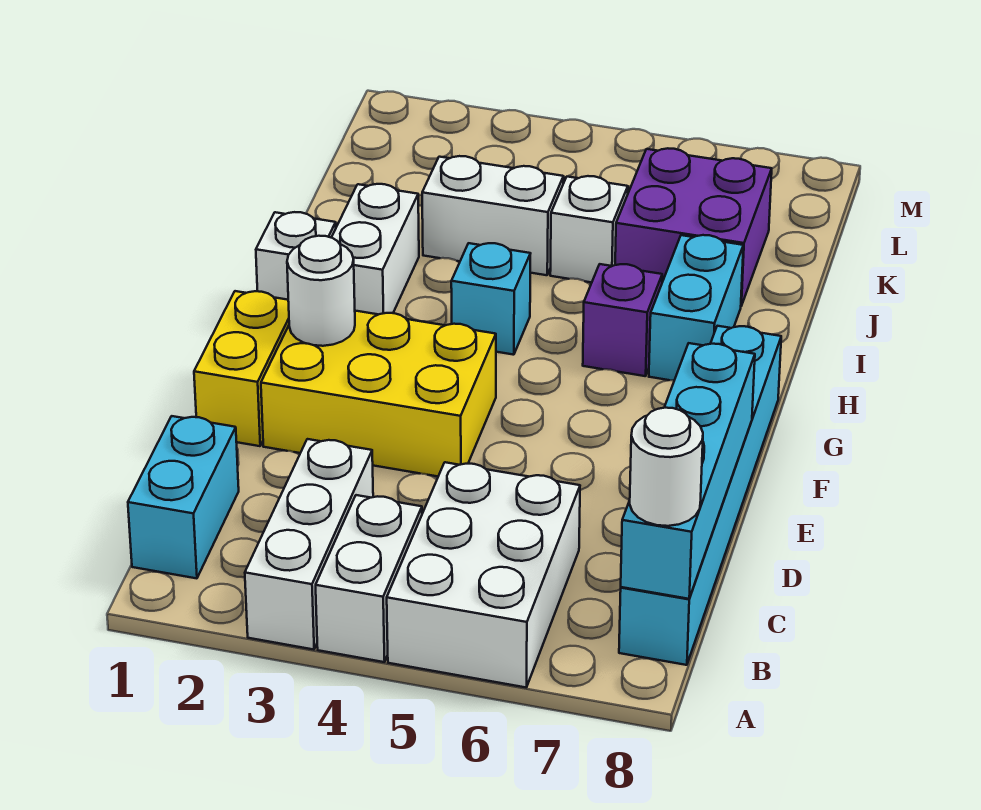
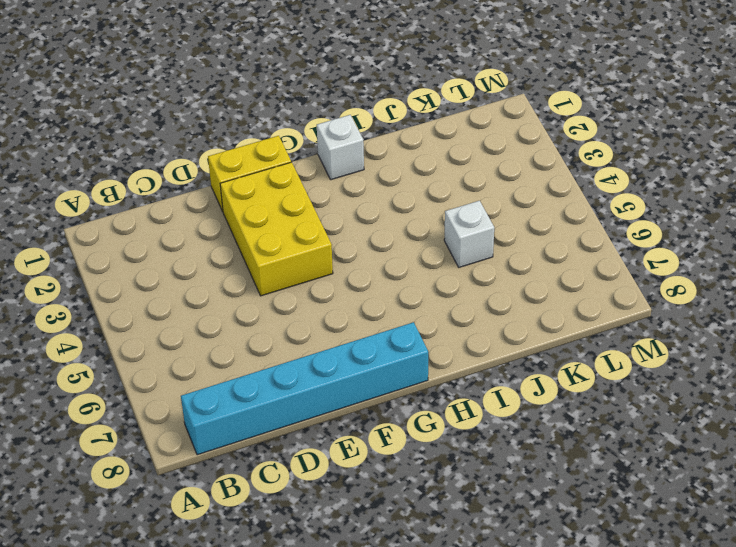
none -> white brick A3:C3 level 1
none -> white brick A4:B4 level 1
none -> white brick A5:C6 level 1

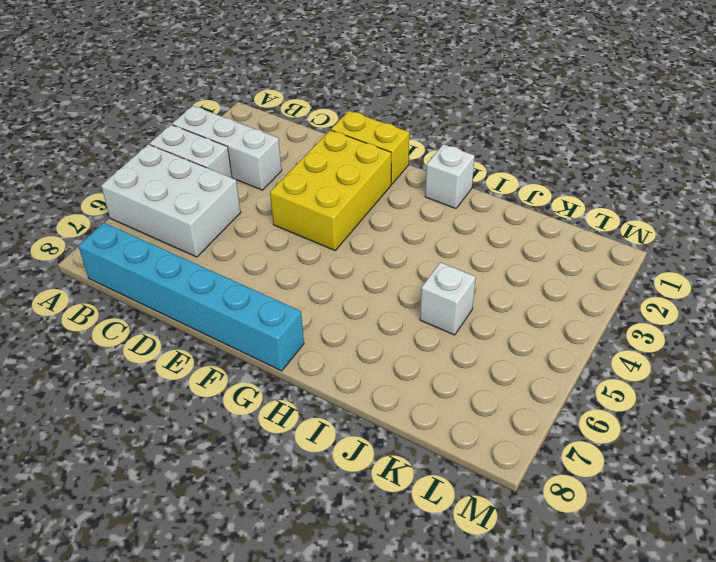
none -> cyan brick B1:C1 level 1
none -> white brick H2:I2 level 1
none -> cyan brick H4 level 1

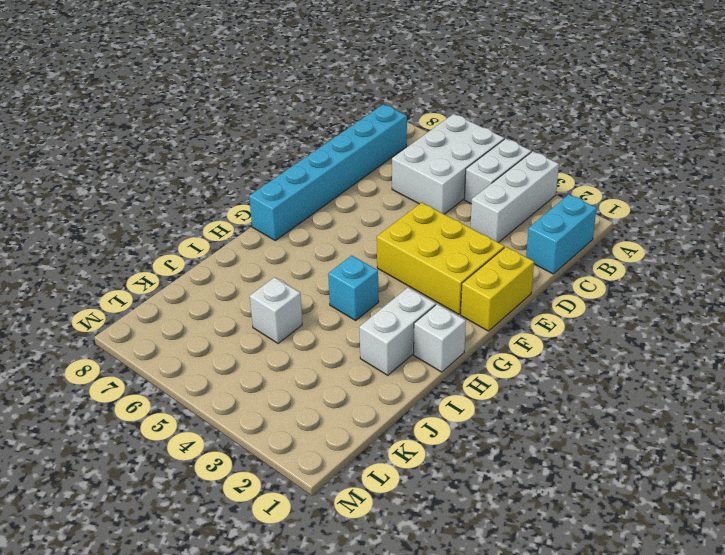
none -> purple brick H6 level 1
none -> cyan brick H7:I7 level 1
none -> white brick J3:J4 level 1

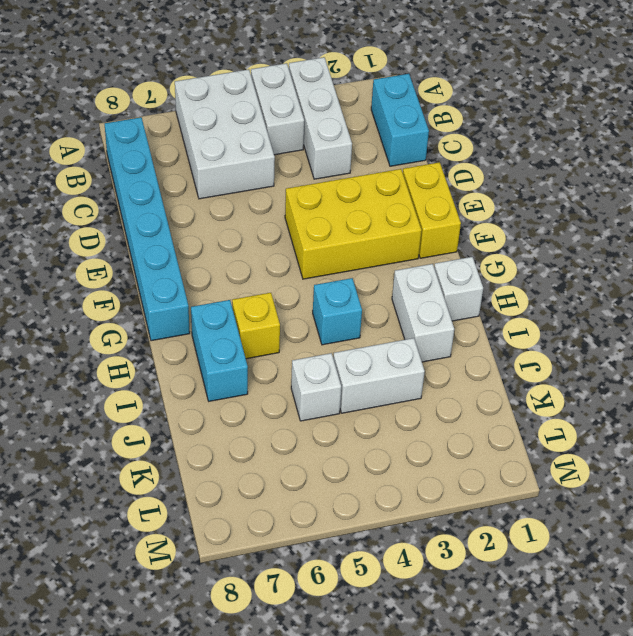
yellow brick H6 level 1 -> purple brick H6 level 1
none -> purple brick J6:K7 level 1
none -> cyan brick B8:E8 level 2
none -> white round brick F2 level 2

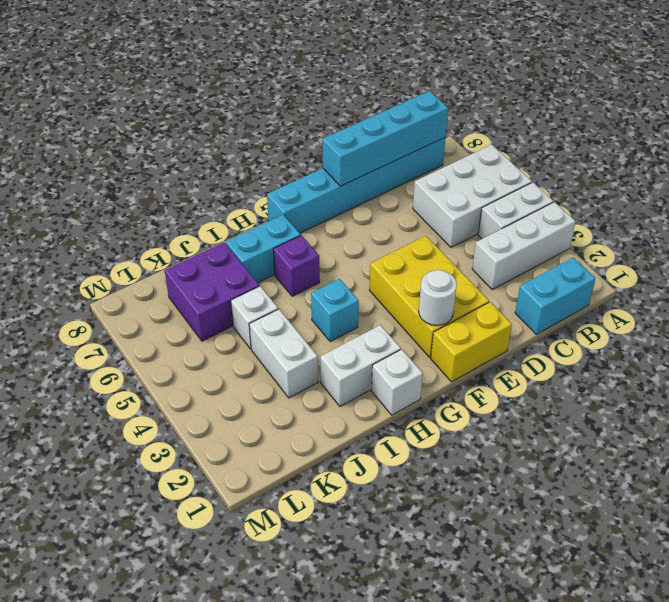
none -> white round brick B8 level 3

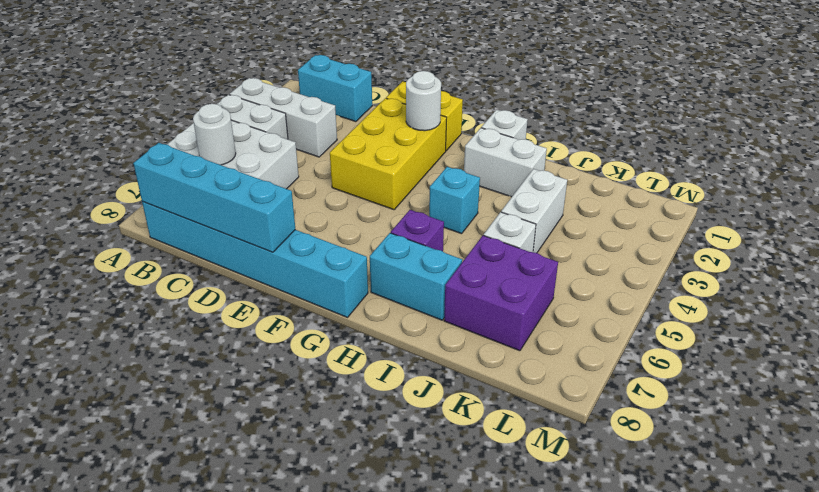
white round brick B6 level 2 -> white round brick B8 level 3

